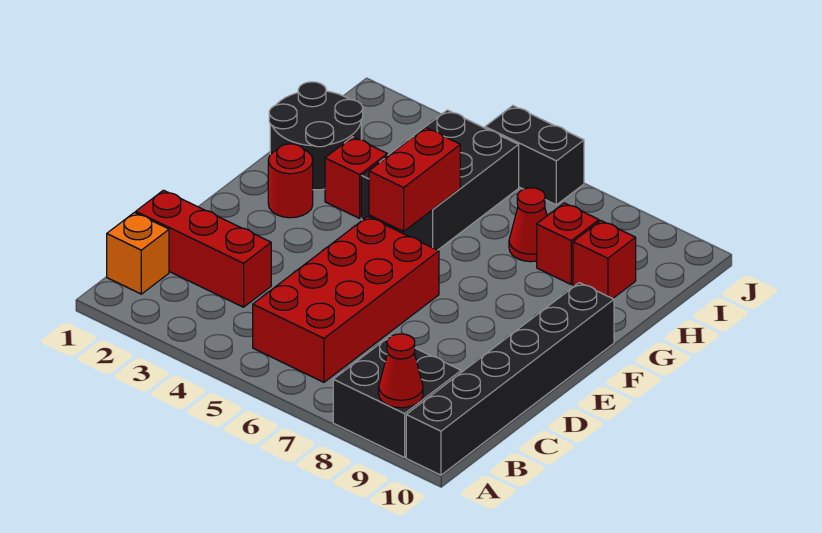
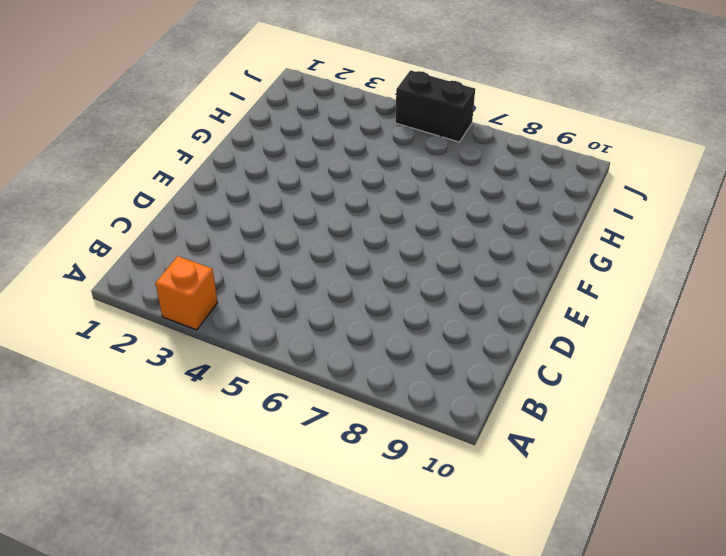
orange brick A3 level 1 -> orange brick B1 level 1
none -> black brick A8:B9 level 1
none -> black brick A10:F10 level 1
none -> red brick B5:E6 level 1

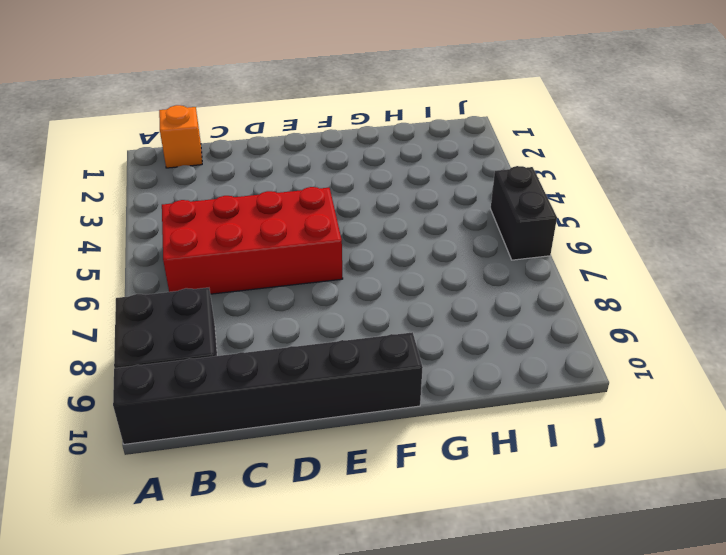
none -> red brick C1:C3 level 1
none -> red round brick F2 level 1
none -> black round brick G1:H2 level 1

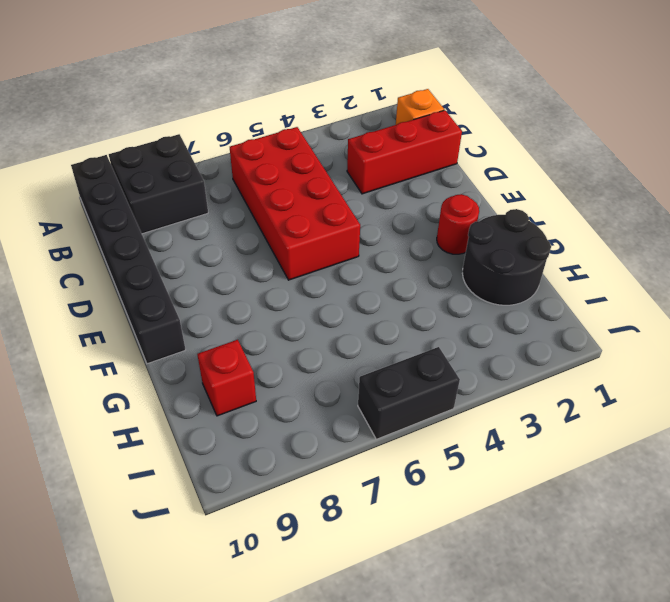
none -> red brick G3 level 1
none -> black brick G4:I5 level 1
none -> red cone H7 level 1

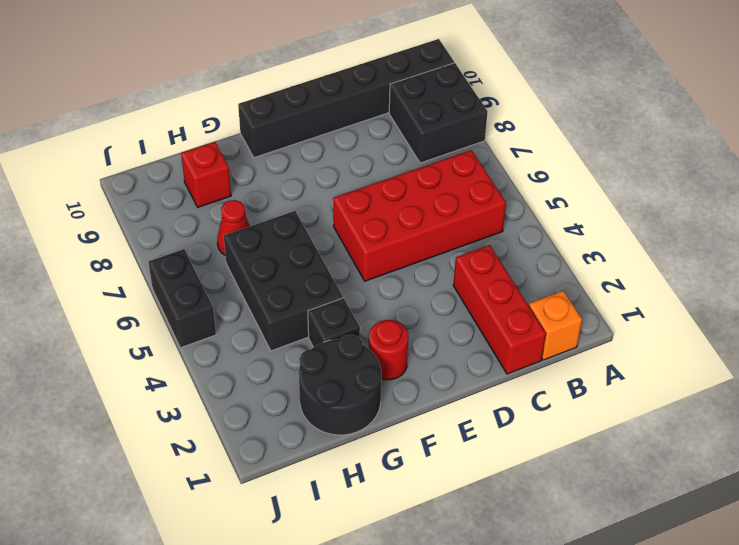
black brick G3 level 1 -> red brick G3 level 1
black brick G4:H6 level 1 -> black brick G4:I5 level 1
none -> red brick H8 level 1
none -> red cone A9 level 2
none -> red brick F5:G5 level 2

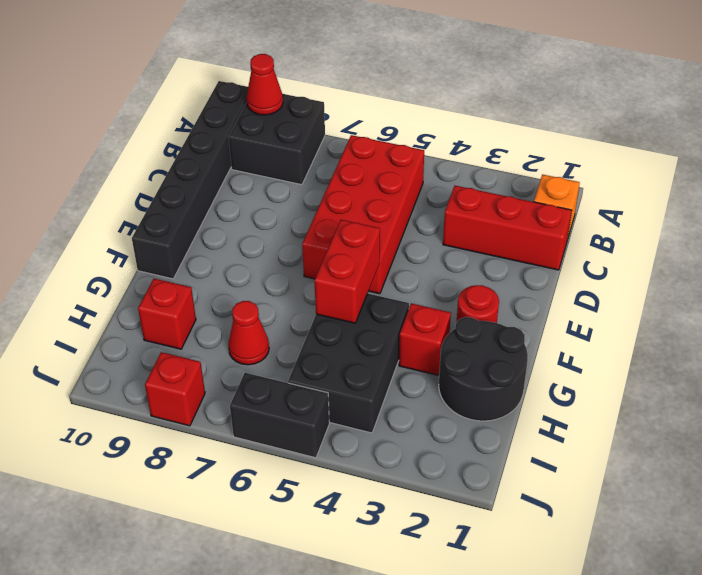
red brick J8 level 1 -> red brick H8 level 1

